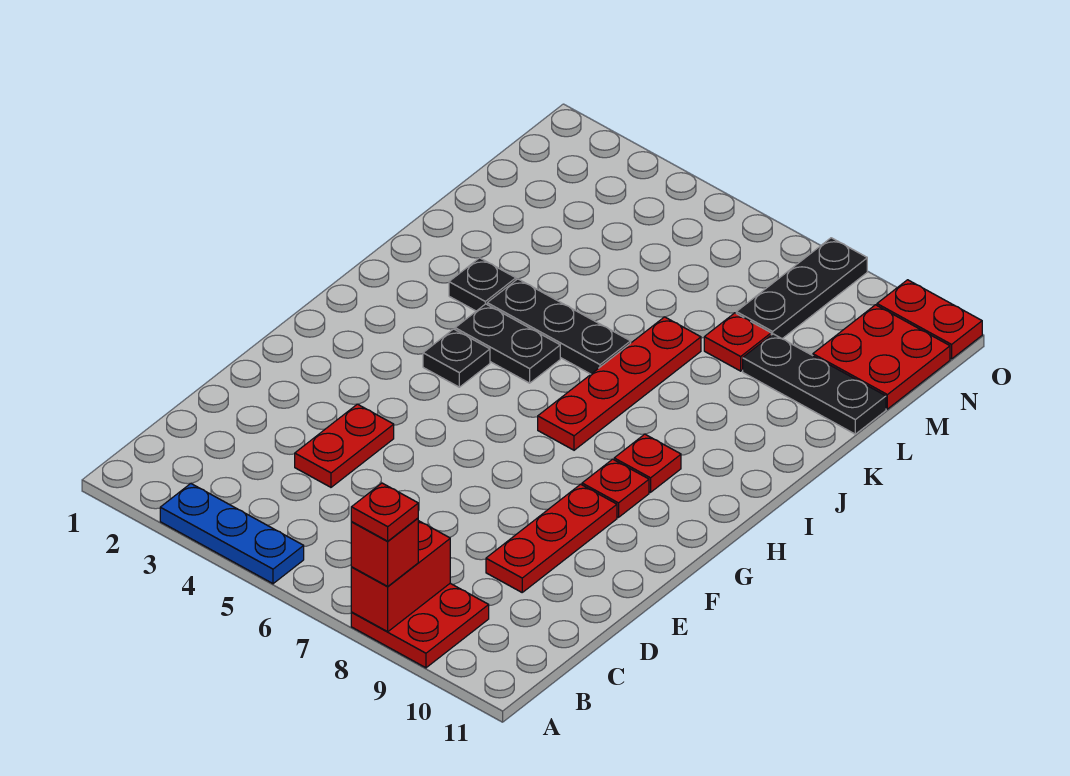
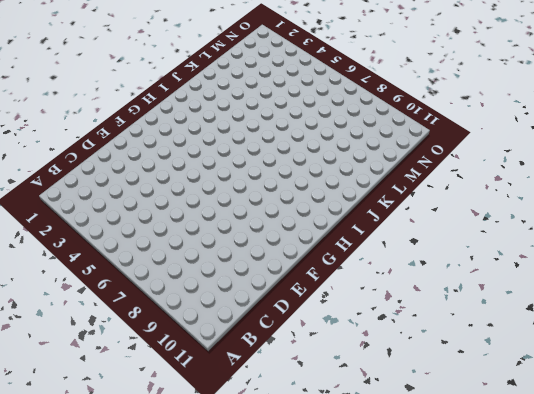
none -> blue plate A3:A5 level 1
none -> red plate A8:B9 level 1
none -> red plate D4:E4 level 1

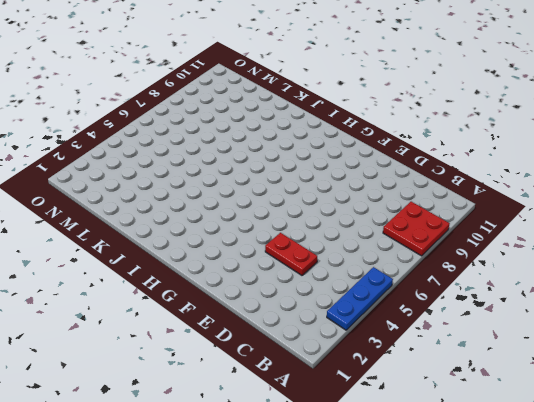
none -> red plate D9:F9 level 1
none -> red plate G9 level 1
none -> black plate H4 level 1

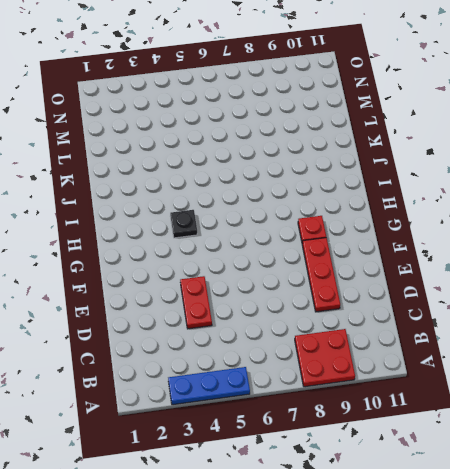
none -> red plate H7:K7 level 1
none -> red plate H9 level 1
none -> black plate I4:I5 level 1

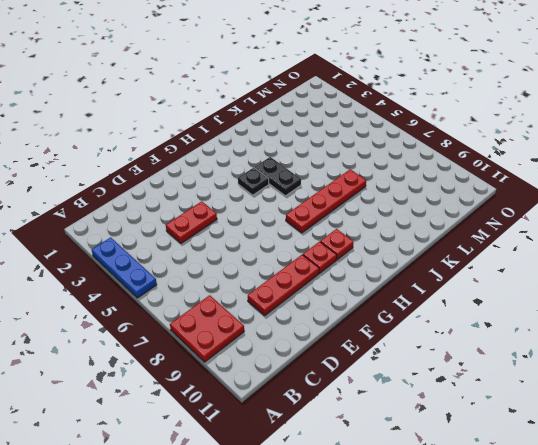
none -> black plate J3 level 1
none -> black plate J4:J6 level 1
none -> red plate L8 level 1

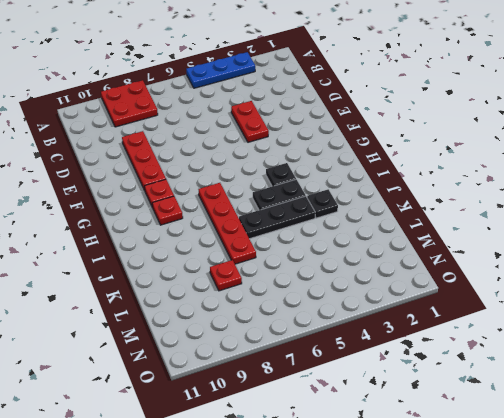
none -> black plate L9:L11 level 1
none -> black plate M8:O8 level 1
none -> red plate M10:N11 level 1

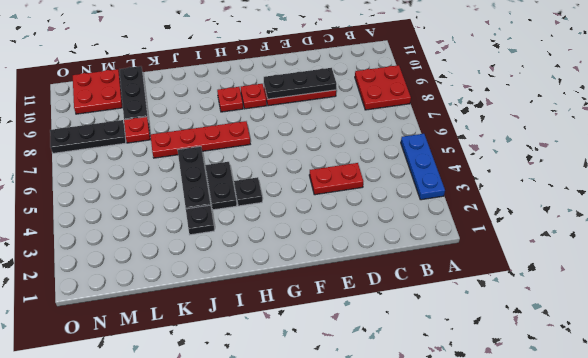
black plate D9:F9 level 2 -> none
none -> red plate O10:O11 level 1
none -> red brick A8:B8 level 2
none -> red brick A8 level 3

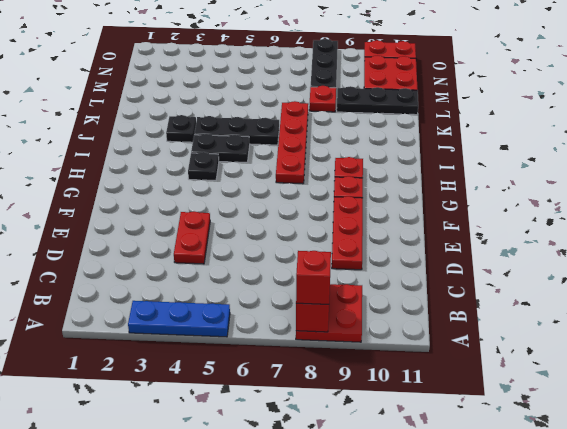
none -> red plate A8 level 4

